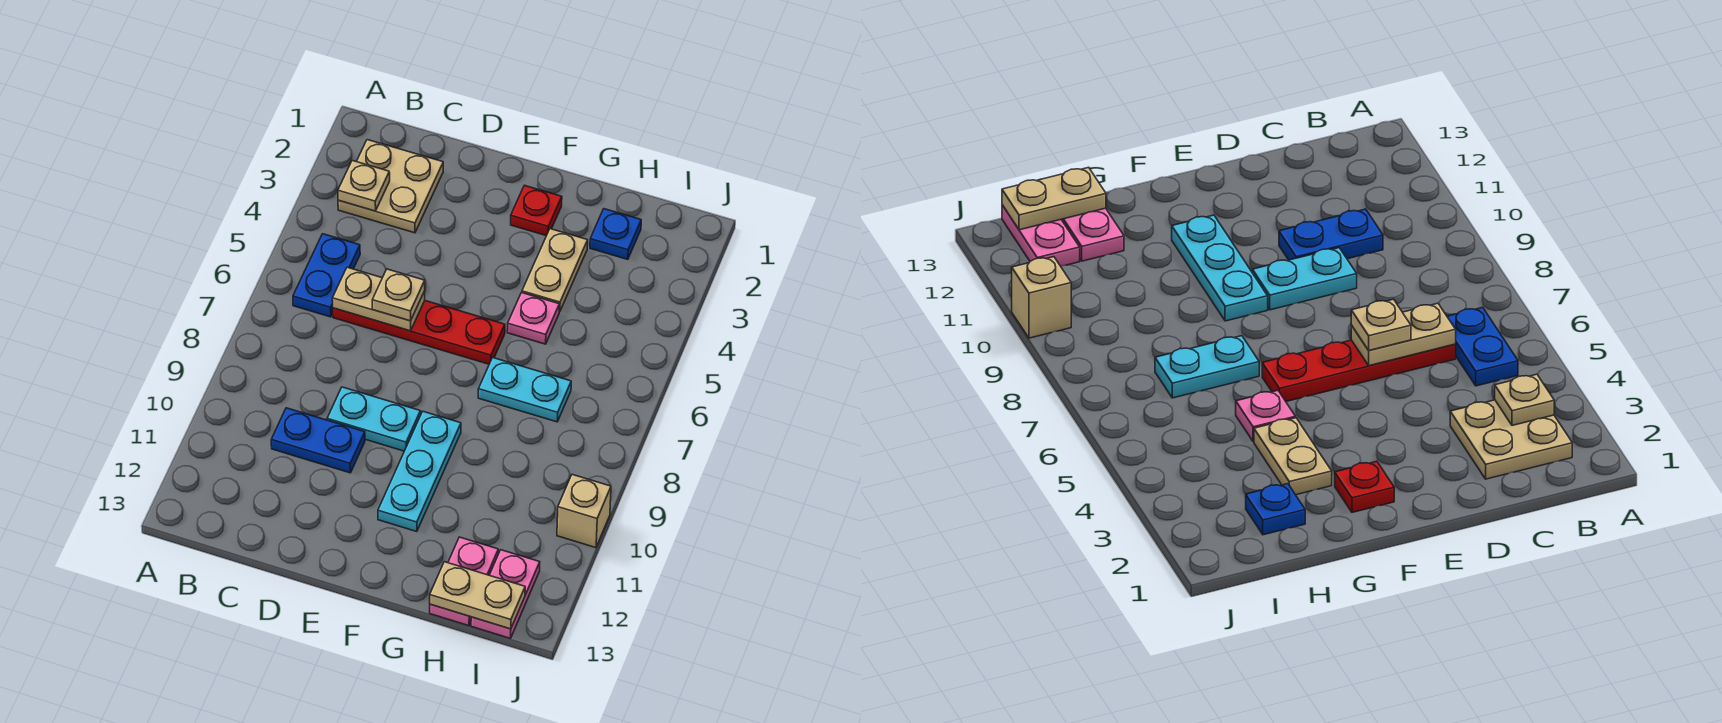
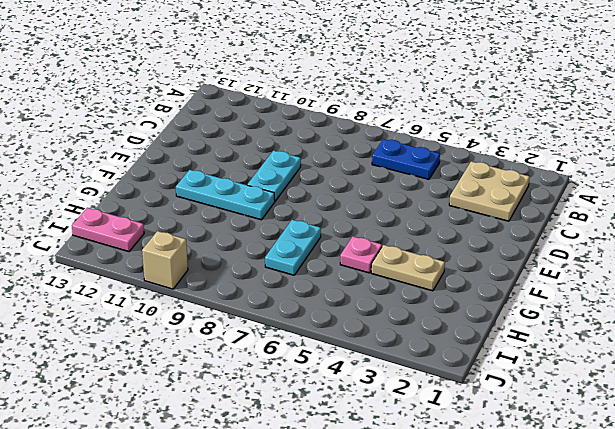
none -> red plate C6:F6 level 1
none -> blue plate C10:D10 level 1
none -> red plate F2 level 1

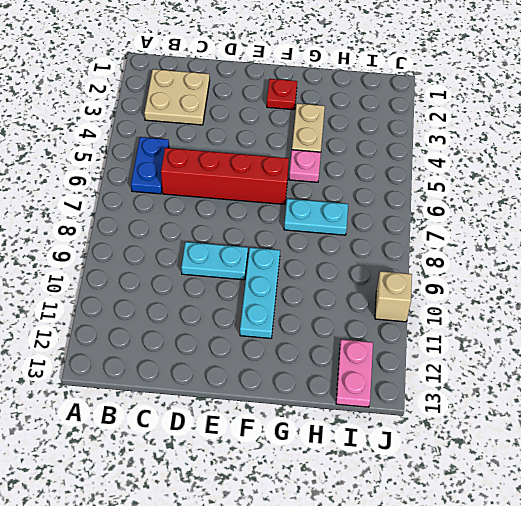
red brick C6:F6 level 1 -> red plate C6:F6 level 1
none -> blue plate C10:D10 level 1
none -> blue plate H2 level 1
none -> pink plate H12:H13 level 1

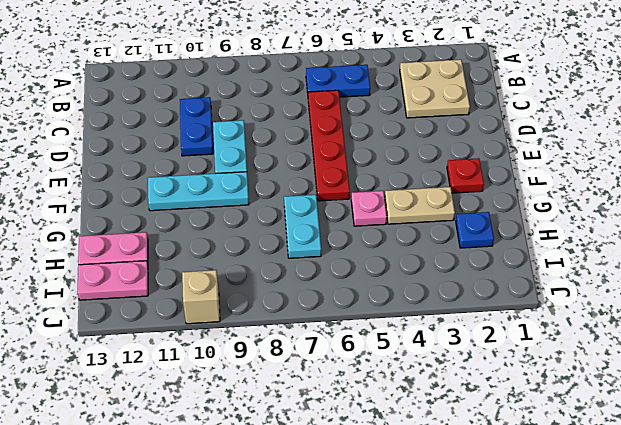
none -> tan plate B3 level 2
none -> tan plate C6:D6 level 2
none -> tan plate H13:I13 level 2

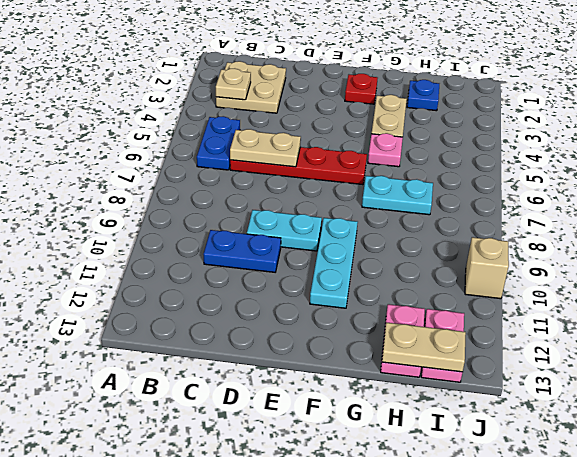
none -> tan plate D6 level 3

